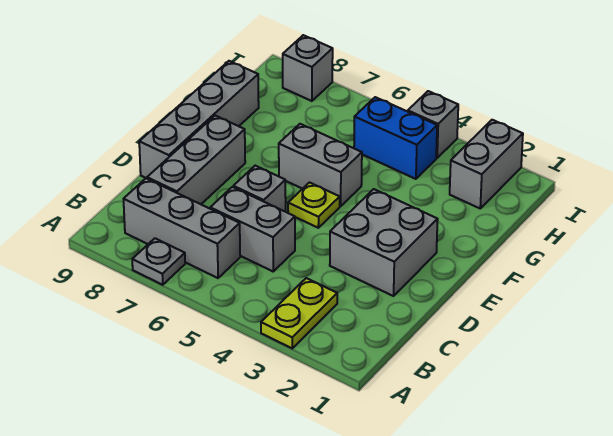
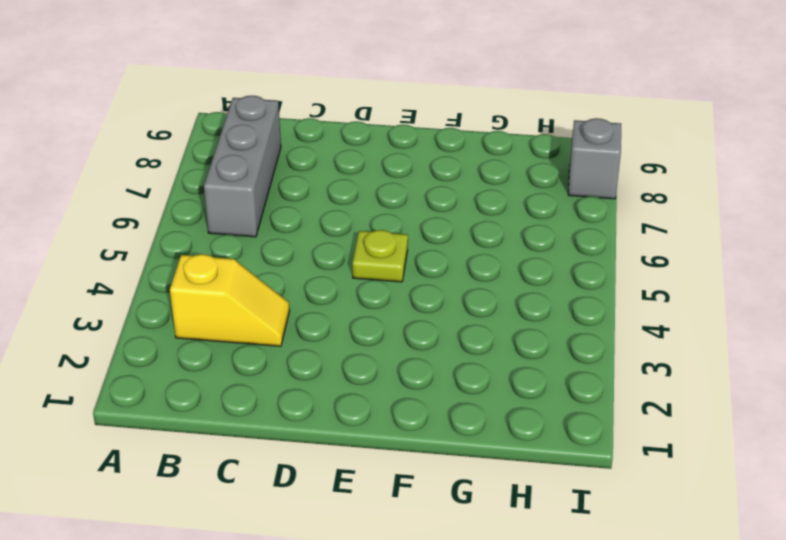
yellow slope B3:C3 level 1 top B -> lime plate A3:B3 level 1
none -> grey plate A7 level 1
none -> grey brick C5:C6 level 1
none -> grey brick C8:E8 level 1

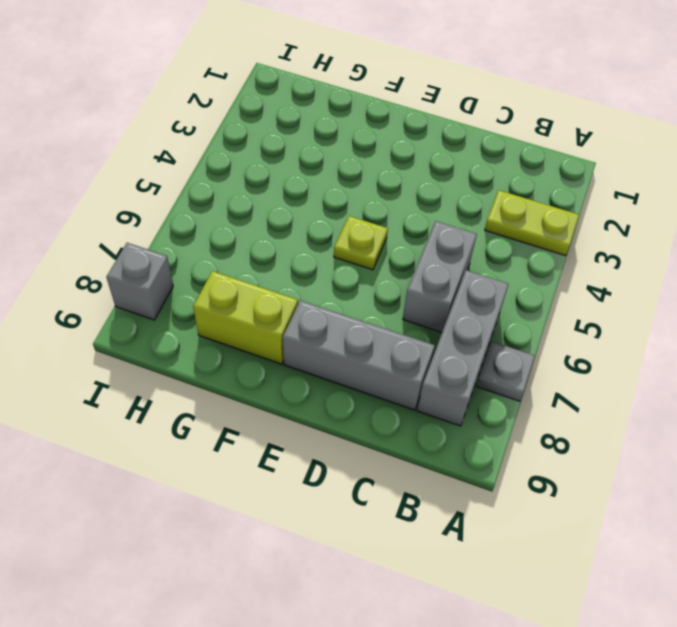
lime brick F8:G8 level 1 -> none
none -> grey brick D2:E3 level 1
none -> grey brick D6 level 1
none -> grey brick D9:G9 level 1

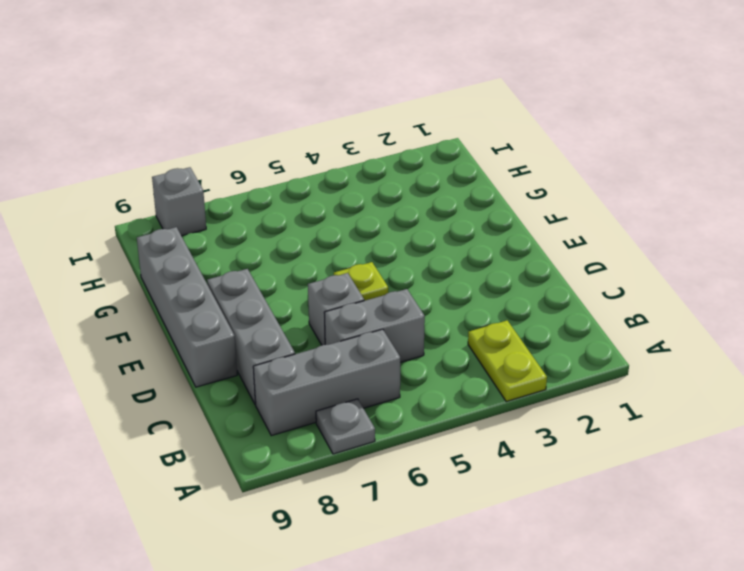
none -> grey brick D2:E3 level 1
none -> grey brick F5:F6 level 1
none -> grey brick H2:I2 level 1

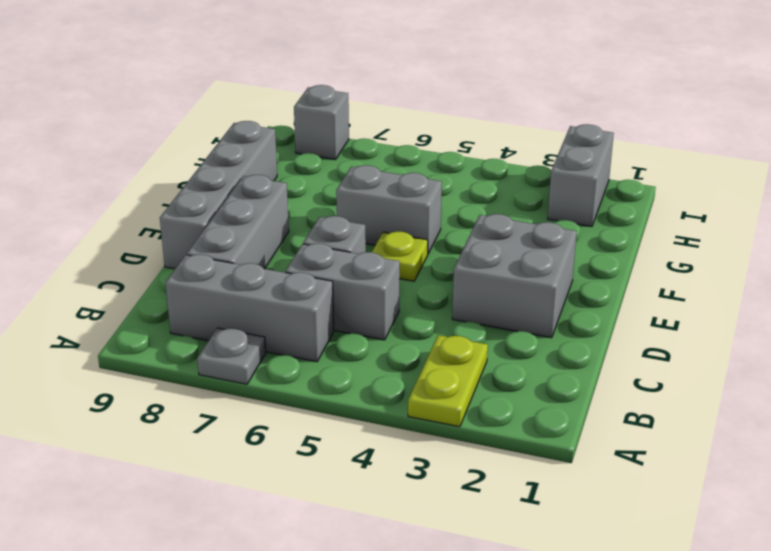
none -> blue brick H4:H5 level 1
none -> grey brick I4 level 1

